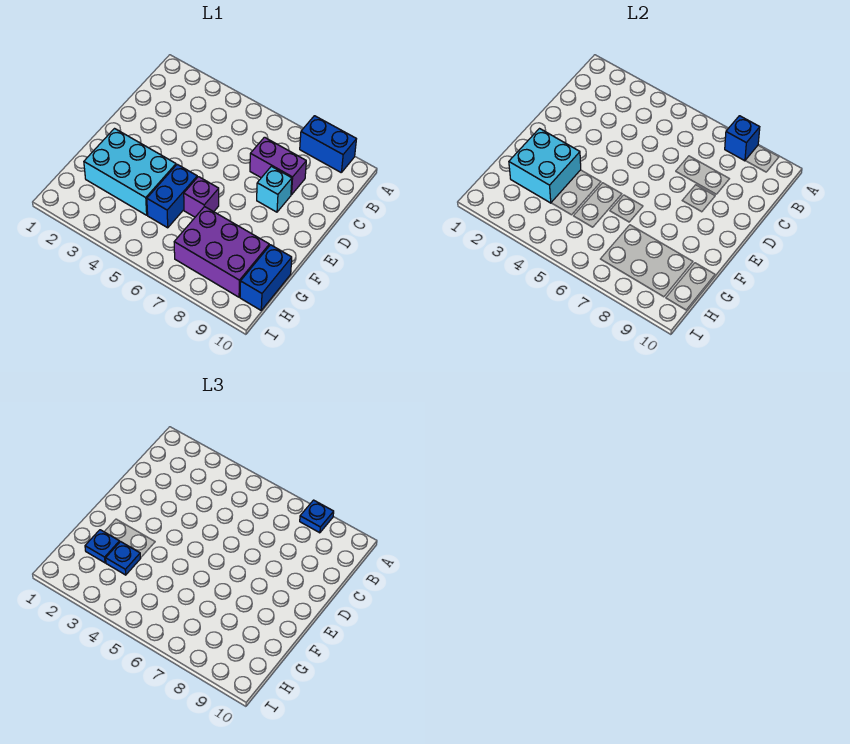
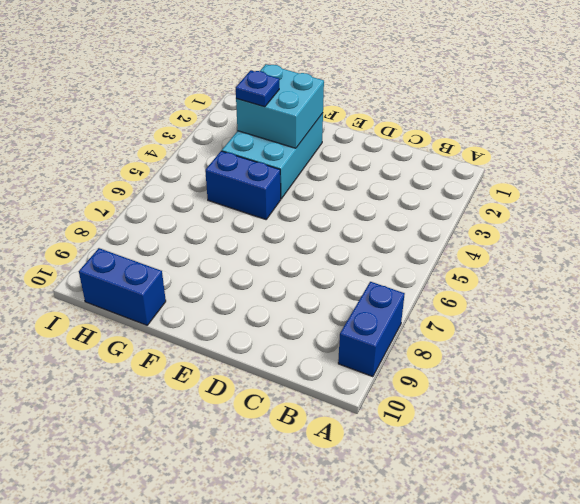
none -> purple brick C7:C8 level 1
none -> cyan brick D8 level 1
none -> purple brick F6 level 1

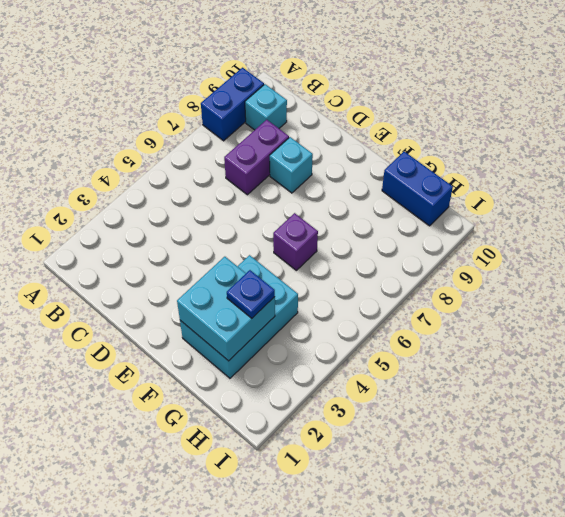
cyan brick B9 level 1 -> none
none -> blue brick F5:G5 level 1
none -> purple brick G7:H9 level 1
none -> blue brick A8 level 2

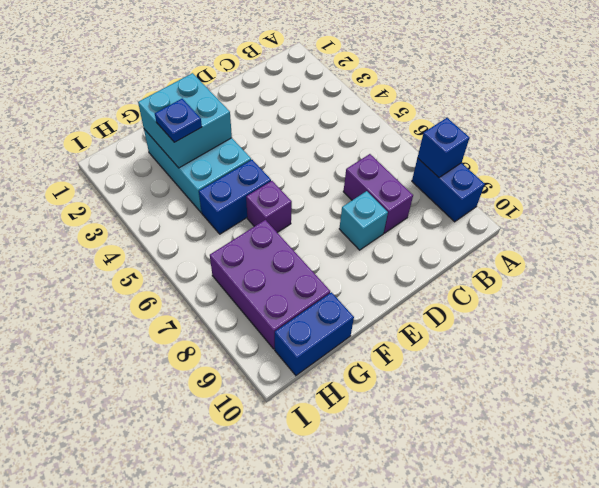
none -> blue plate A8 level 3
none -> blue plate G2 level 3

